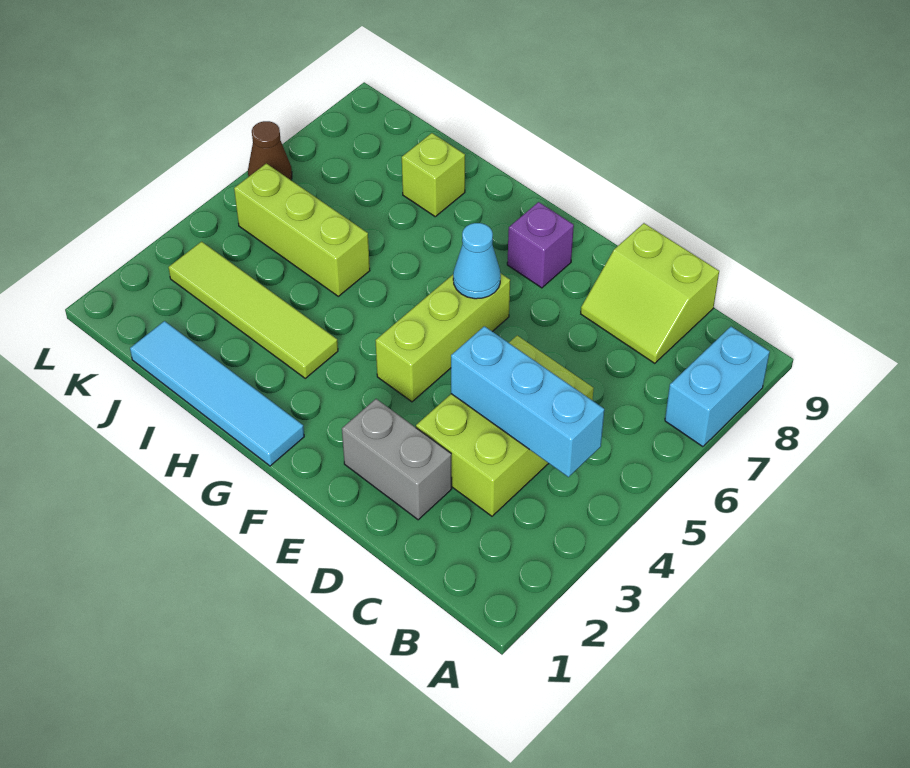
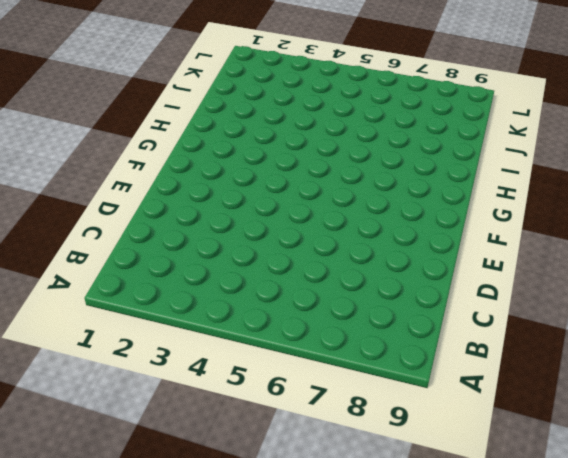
none -> cyan brick A7:A8 level 1
none -> lime brick C3:D5 level 1
none -> lime slope C8:D9 level 1 top 9

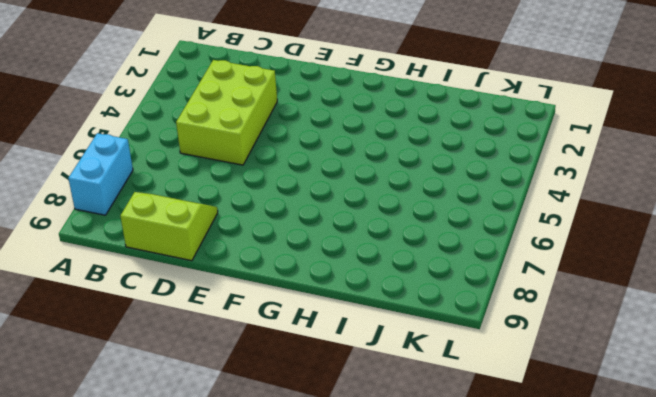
none -> grey brick D2:E2 level 1
none -> lime brick F4:F6 level 1
none -> purple brick F8 level 1

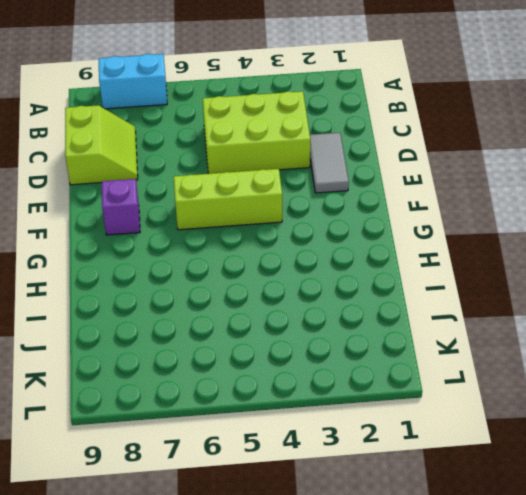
grey tile D2:E2 level 1 -> grey brick D2:E2 level 1
none -> cyan tile G1:J1 level 1
none -> lime tile H3:K3 level 1
none -> lime brick I5:K5 level 1

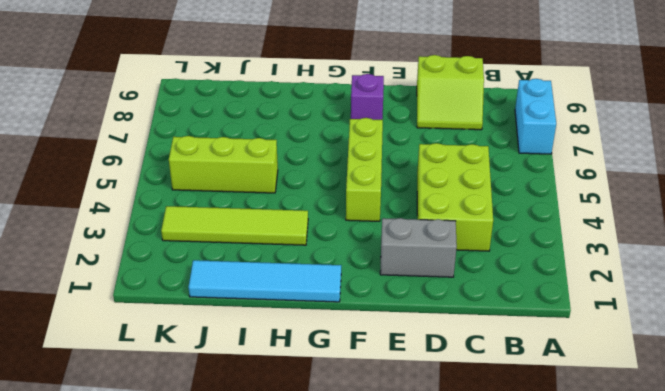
none -> lime brick I8 level 1
none -> brown cone L6 level 1
none -> cyan brick B4:D4 level 2

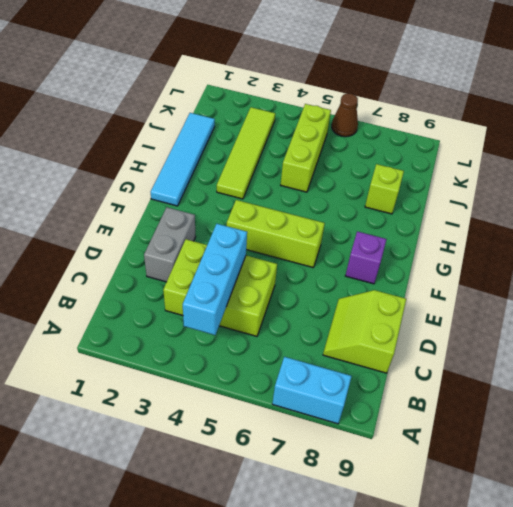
none -> cyan cone F6 level 2

